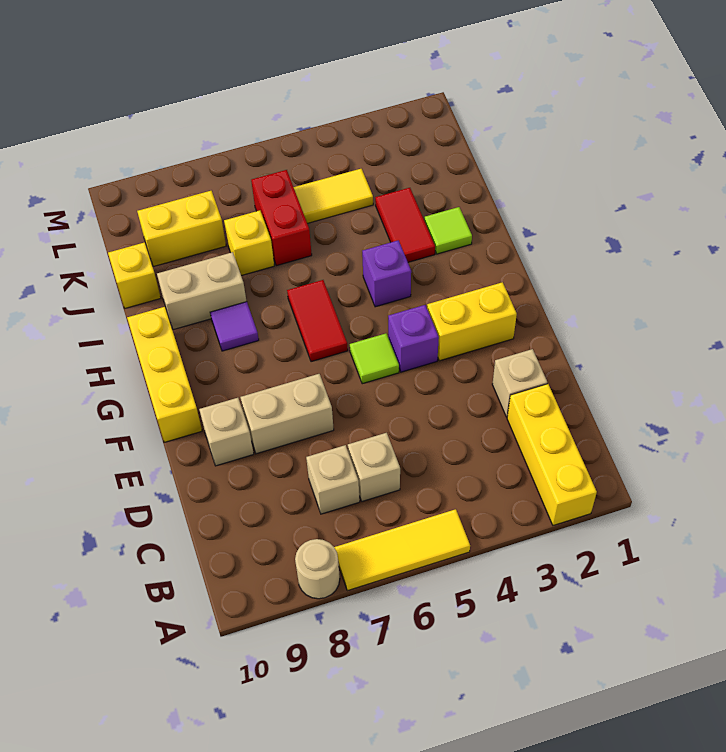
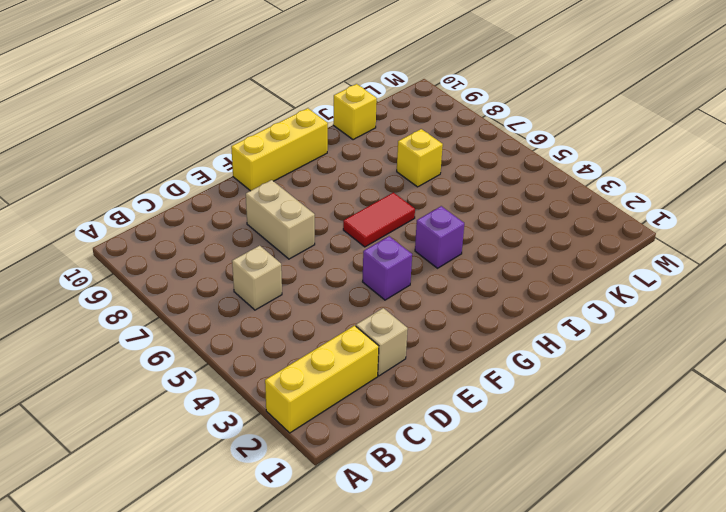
none -> yellow tile A5:A7 level 1
none -> tan round brick A8 level 1
none -> tan brick C7 level 1

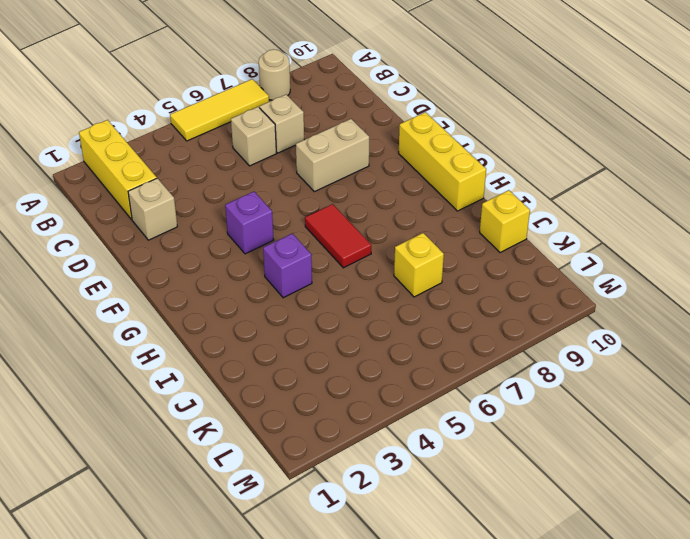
none -> tan brick E9 level 1
none -> yellow brick F2:F3 level 1
none -> lime tile F5 level 1

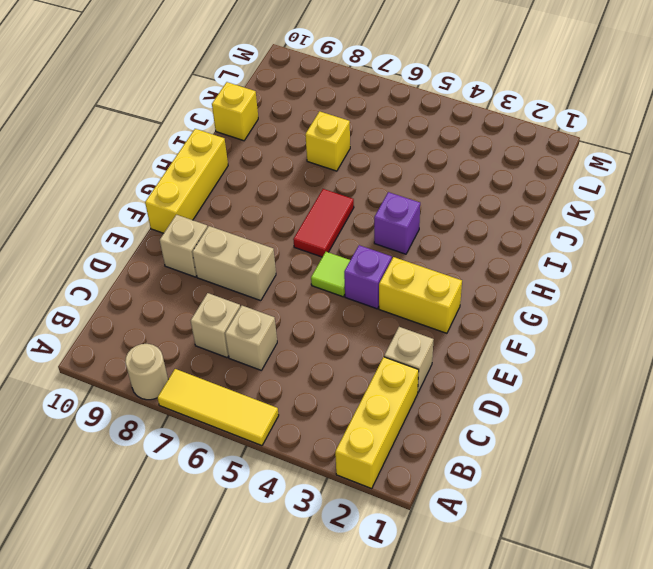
none -> purple tile H8 level 1
none -> lime tile I2 level 1
none -> red tile I3:J3 level 1

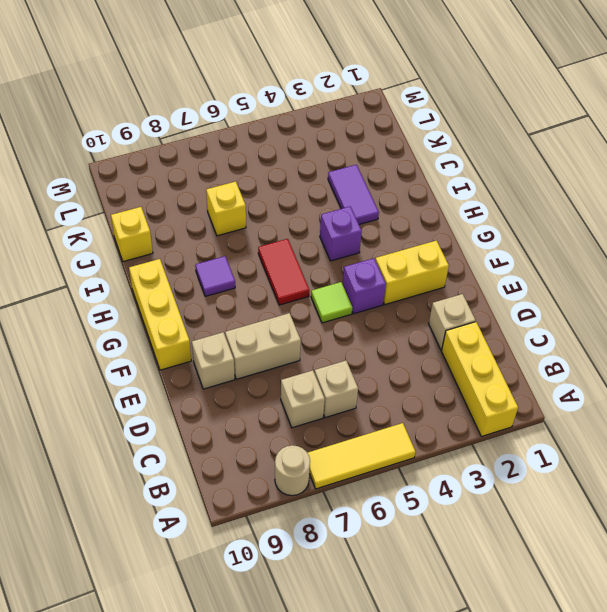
purple tile I3:J3 level 1 -> red tile I3:J3 level 1
none -> lime tile I2 level 1
none -> tan brick I8:I9 level 1
none -> red brick J6:K6 level 1

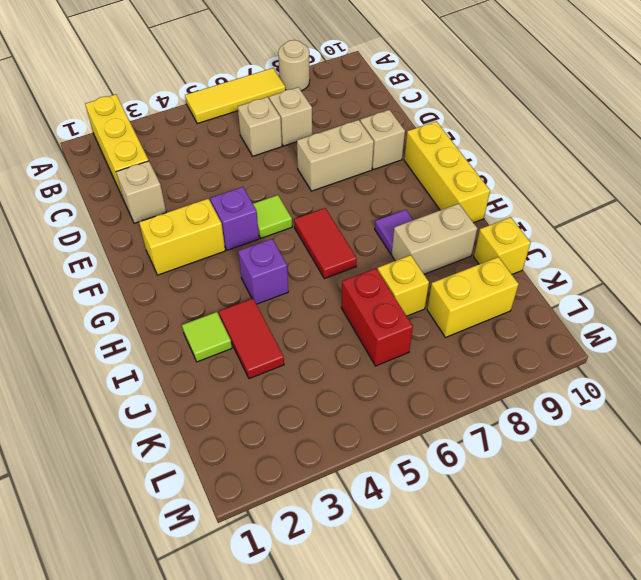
none -> yellow tile K4:K5 level 1

